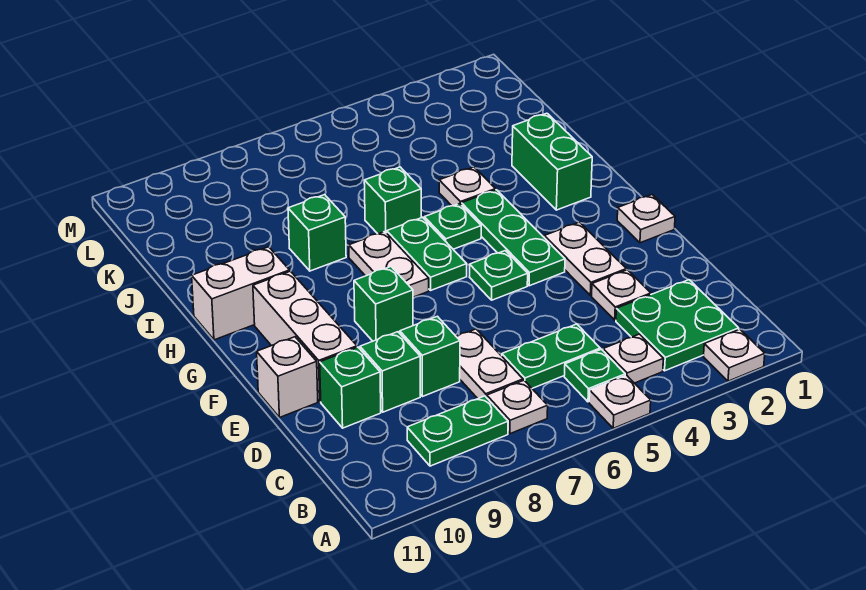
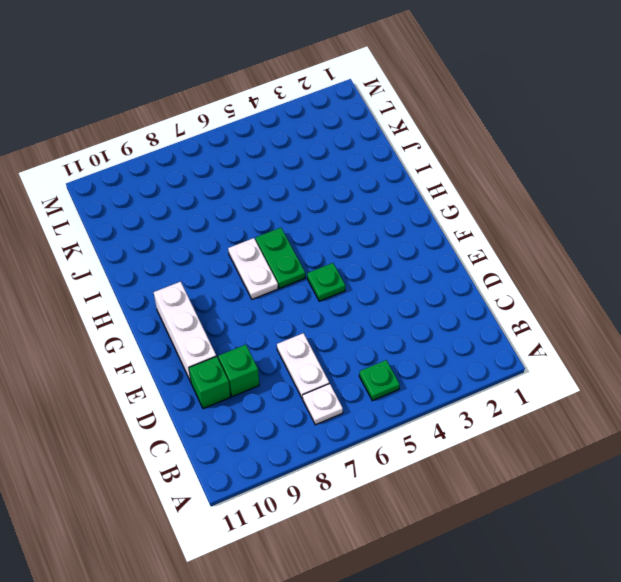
none -> white plate A2 level 1
none -> white plate A5 level 1
none -> green plate B2:C3 level 1

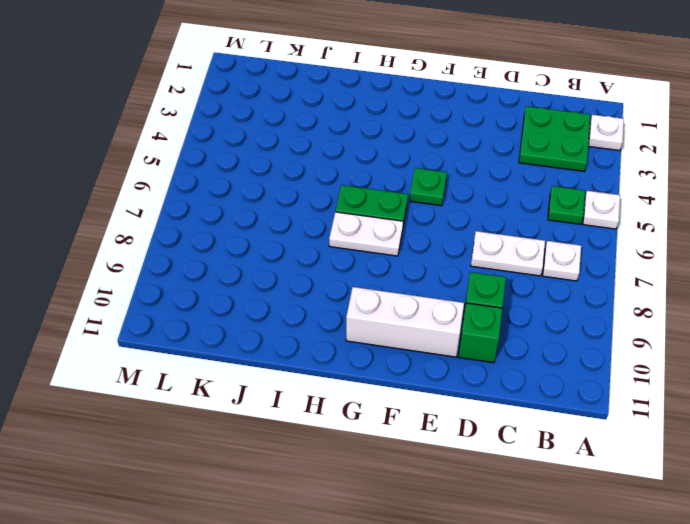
none -> white plate B4 level 1
none -> green plate B8:B9 level 1
none -> green plate C5:C6 level 1

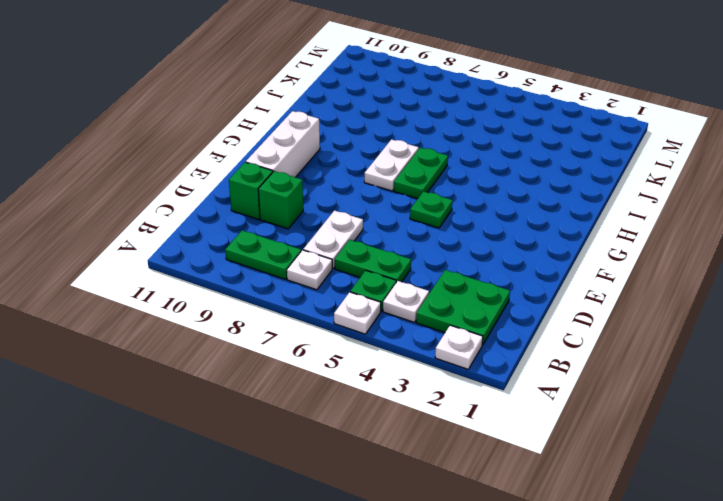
none -> white plate D3 level 1
none -> green brick D8 level 1
none -> white plate E3:F3 level 1

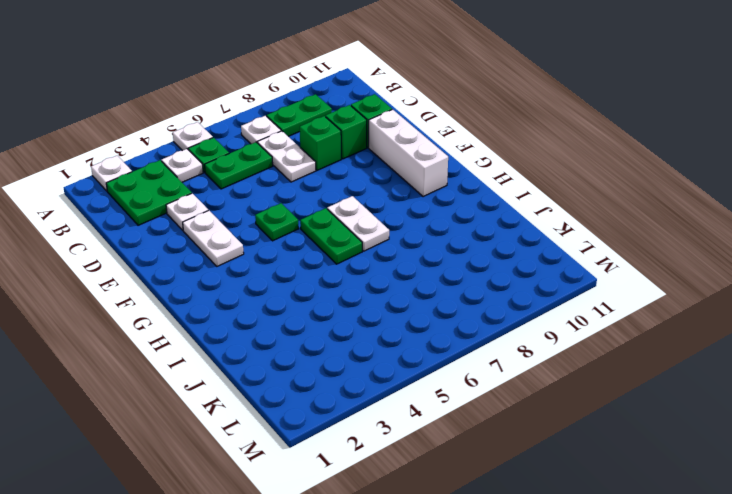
none -> white brick E11 level 1
none -> white plate F1 level 1
none -> green plate F4:H4 level 1

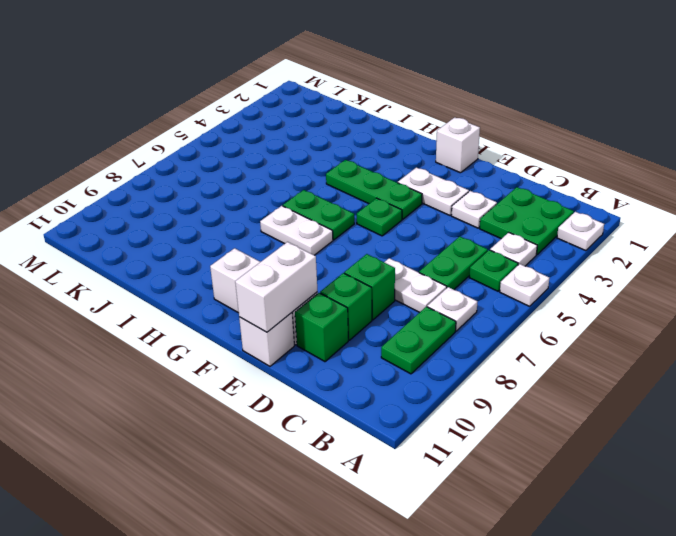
white brick E10:E11 level 2 -> white brick H10:H11 level 1
white brick F1 level 1 -> white plate F1 level 1
none -> green brick F8 level 1
none -> green brick H2:I2 level 1
none -> green plate H5 level 1

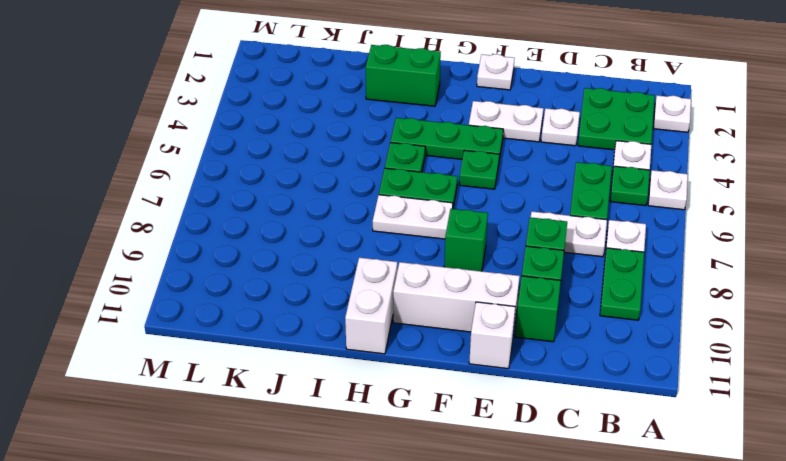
none -> white plate I4 level 1
none -> green brick I6 level 1
none -> green brick I8 level 1

